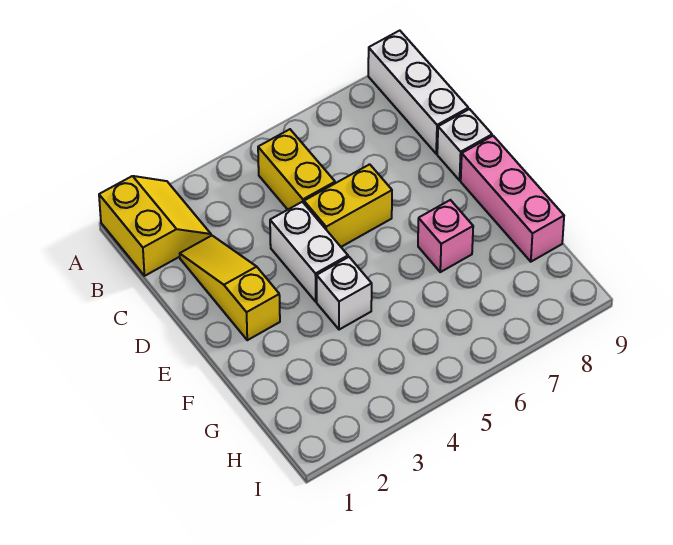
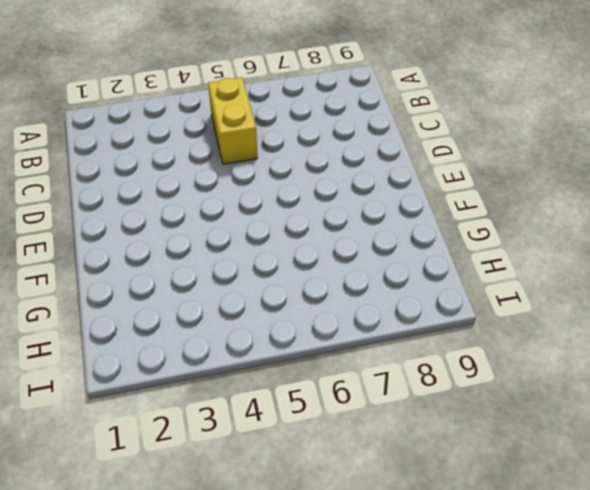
none -> yellow slope A1:B2 level 1 top 1
none -> white brick A9:C9 level 1

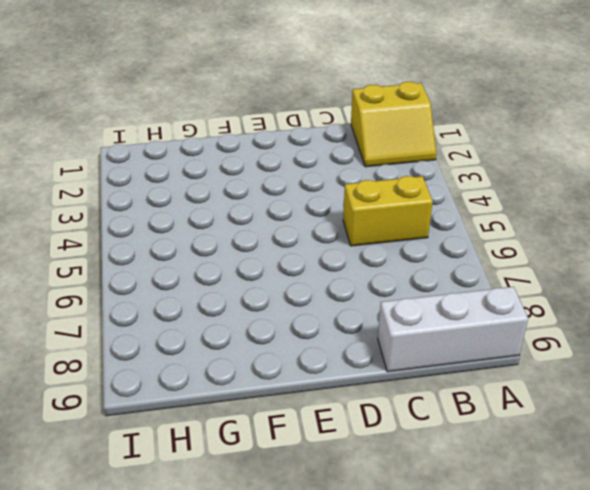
none -> yellow slope C2:E2 level 1 top E
none -> white brick D4:E4 level 1

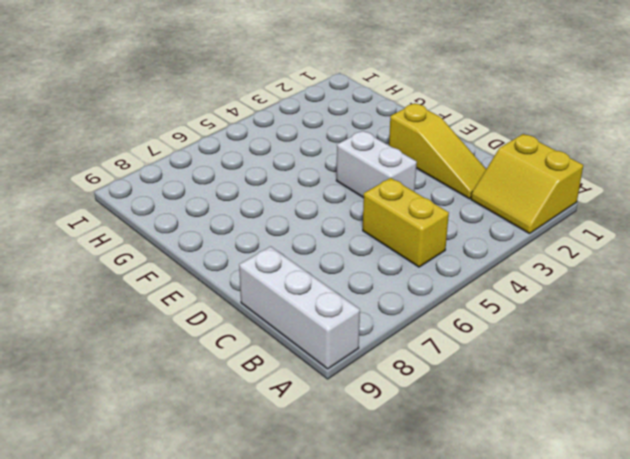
none -> yellow brick D5:D6 level 1
none -> white brick D9 level 1

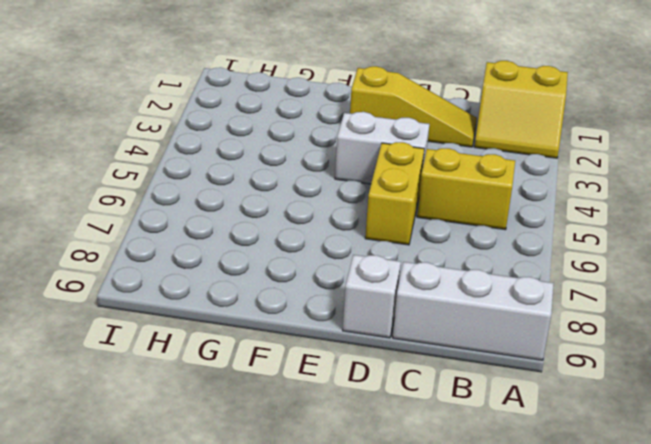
none -> pink brick E9:G9 level 1
none -> white brick F4 level 1

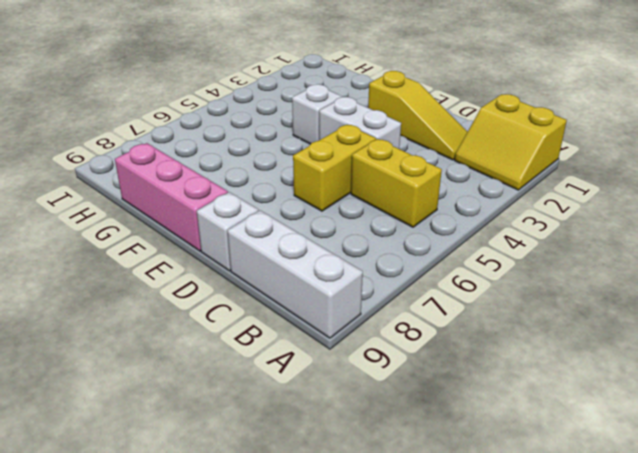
none -> pink brick F7 level 1

